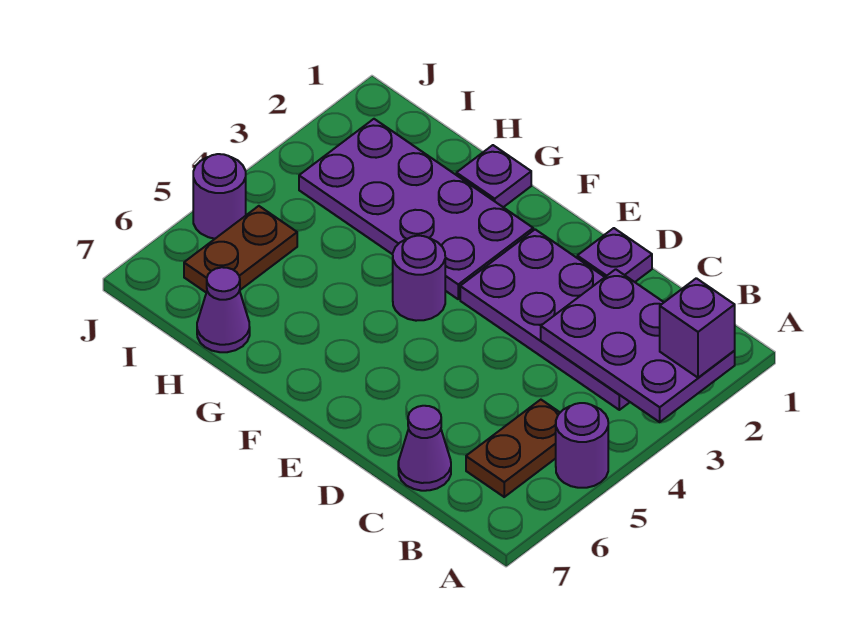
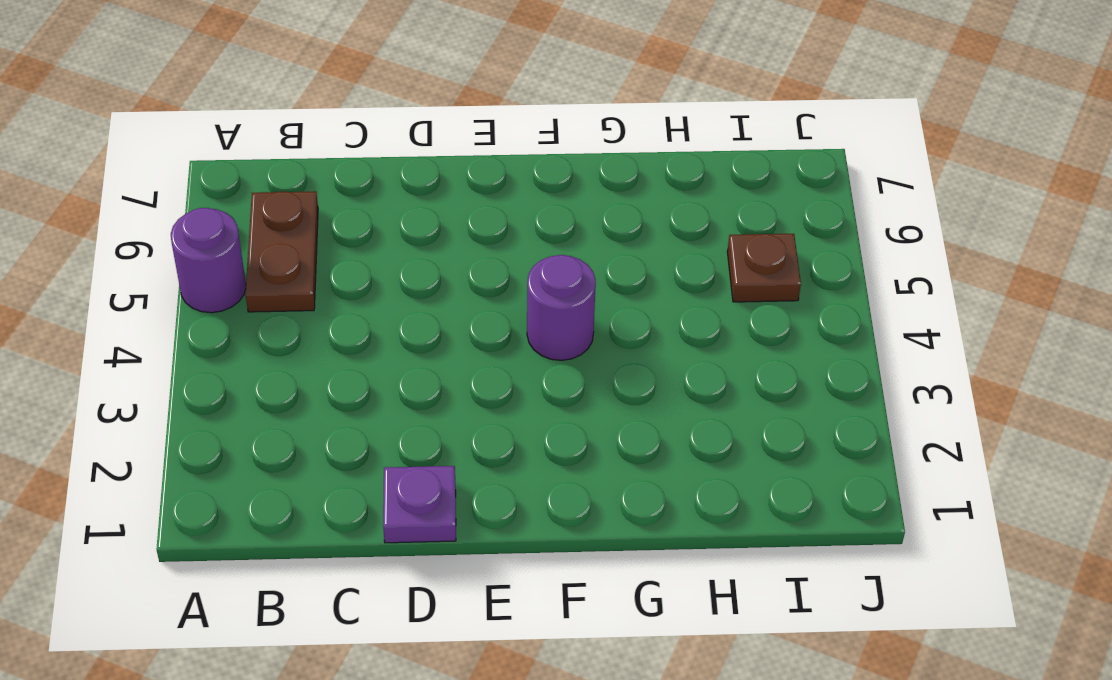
brown plate I5 level 1 -> brown plate I5:I6 level 1
none -> purple plate B2:E3 level 1
none -> purple cone C7 level 1
none -> purple plate F2:I3 level 1

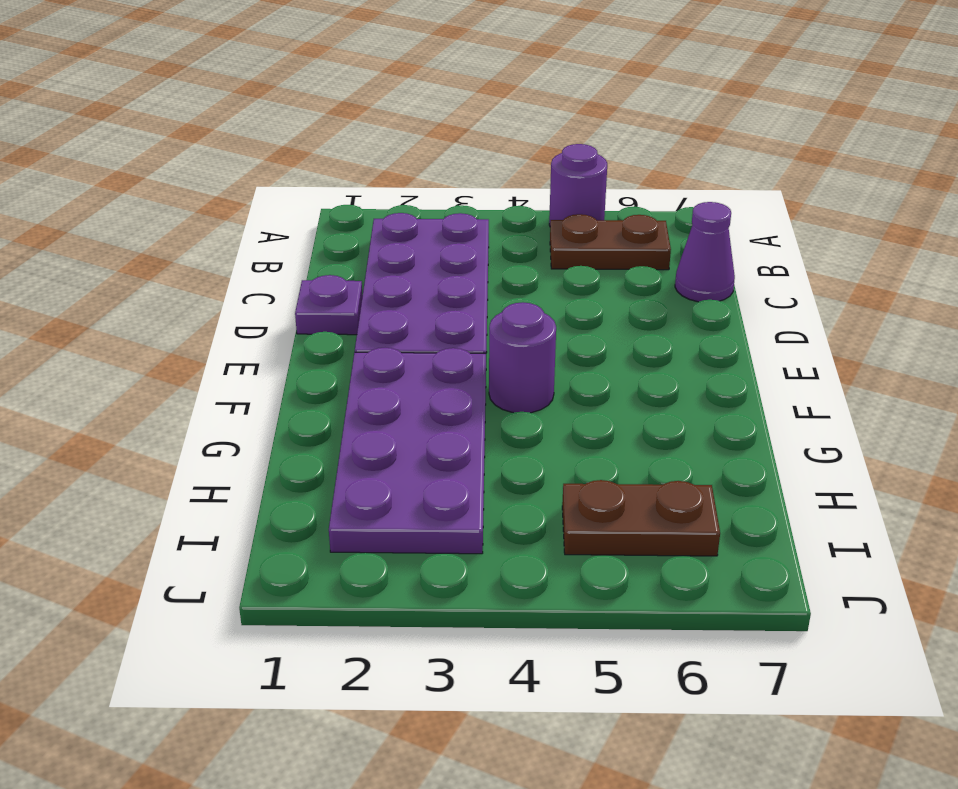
none -> purple plate G1 level 1
none -> purple cone H7 level 1
none -> purple round brick J5 level 1

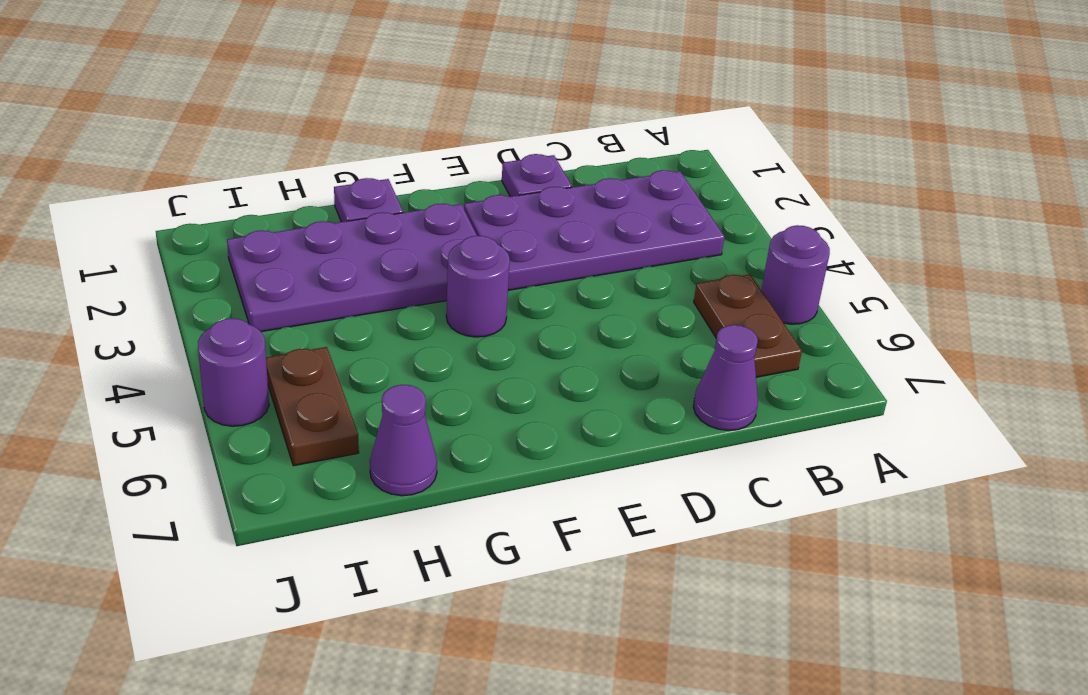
none -> purple plate A2:C3 level 2
none -> purple brick A2 level 3

